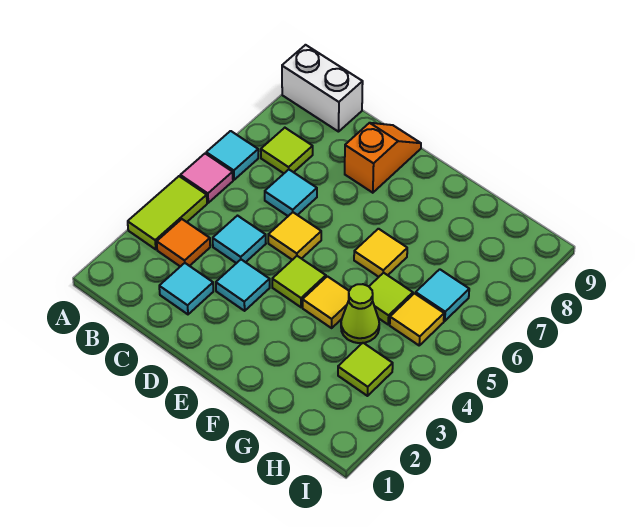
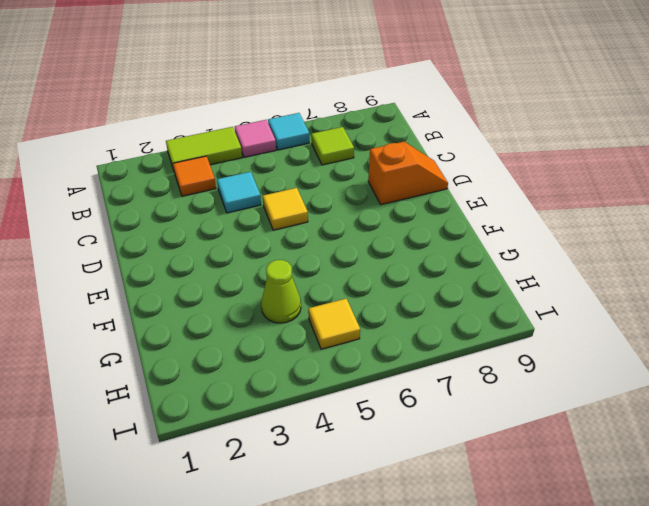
none -> white brick A9:B9 level 1
none -> cyan tile C2 level 1
none -> cyan tile C6 level 1

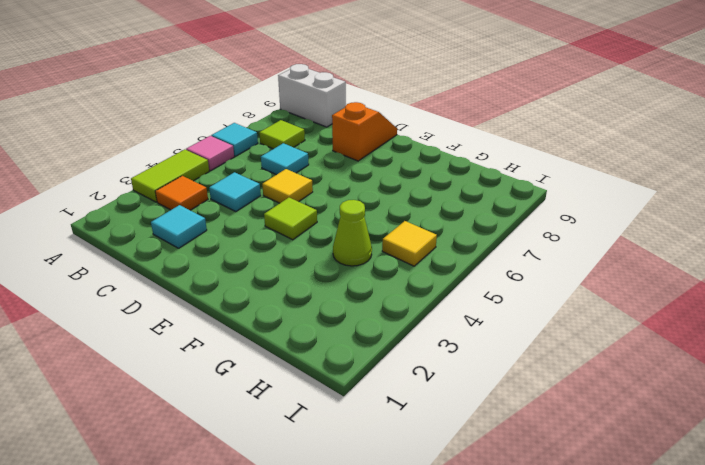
none -> cyan tile D3 level 1
none -> yellow tile F4 level 1
none -> yellow tile F6 level 1

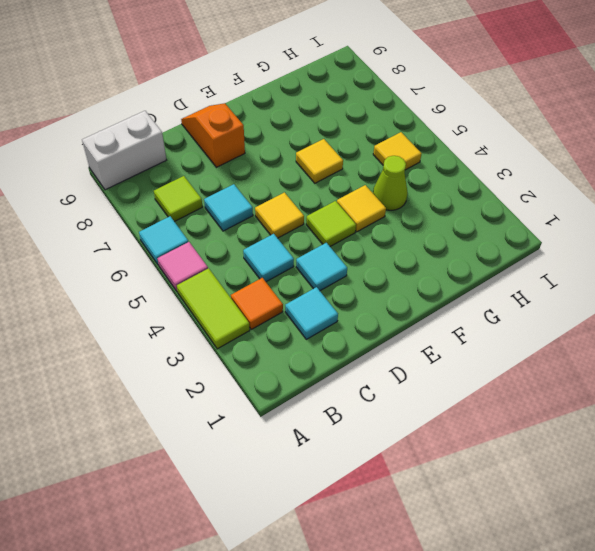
none -> lime tile G5 level 1
none -> lime tile H3 level 1
none -> cyan tile H6 level 1

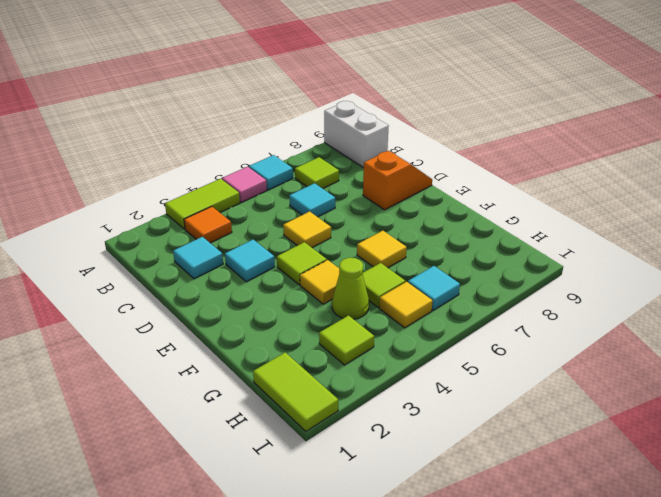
lime tile H1:I1 level 1 -> none
none -> cyan tile C4 level 1

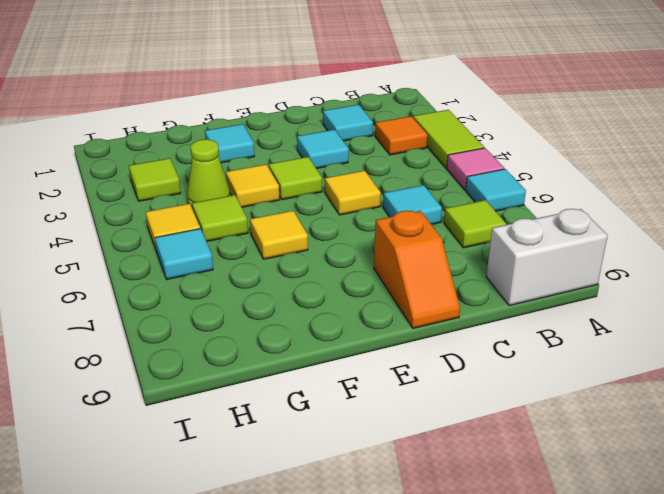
cyan tile F2 level 1 -> cyan tile C4 level 1

